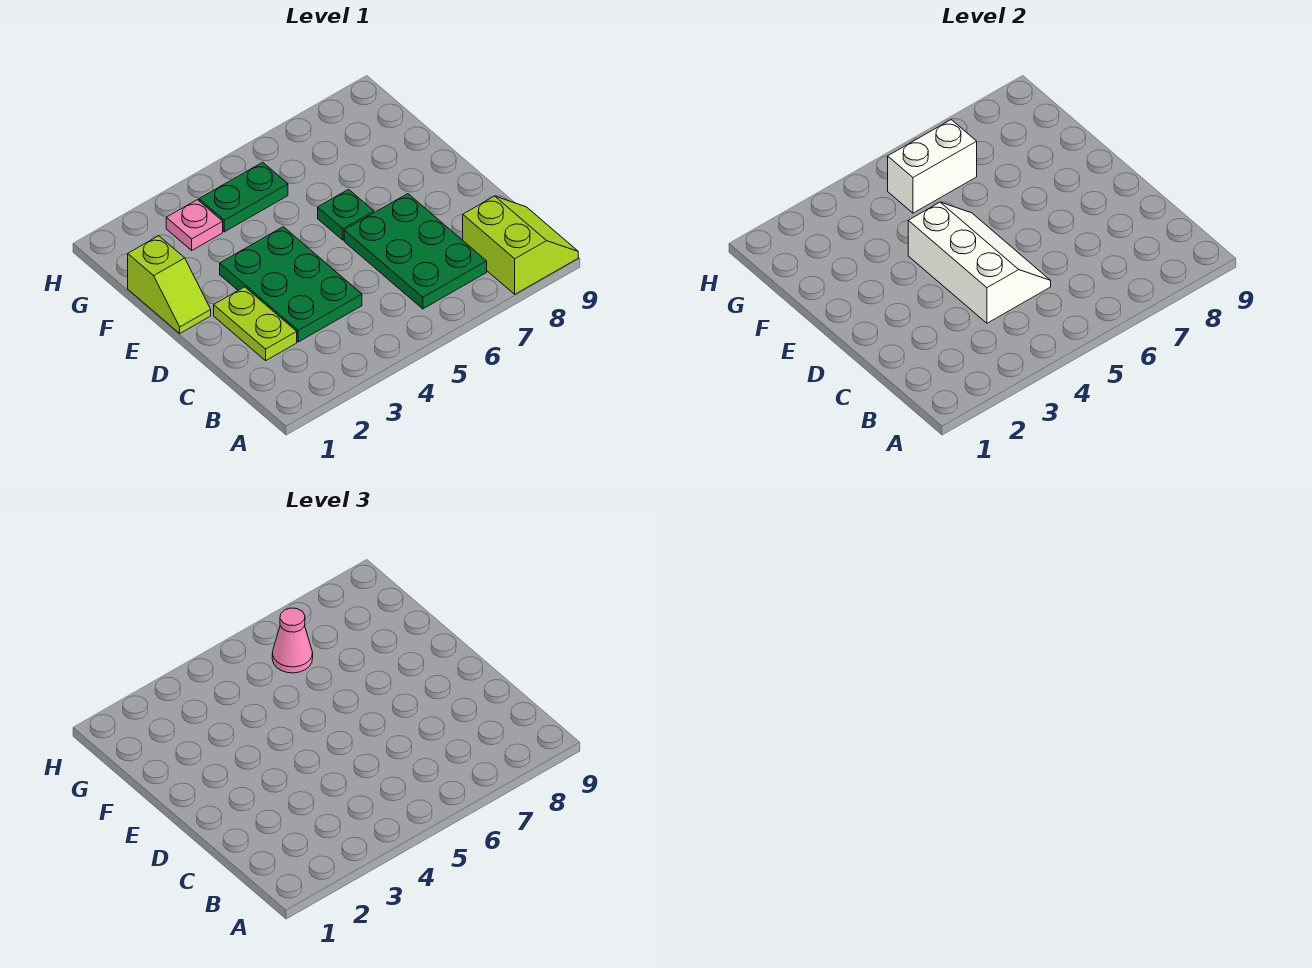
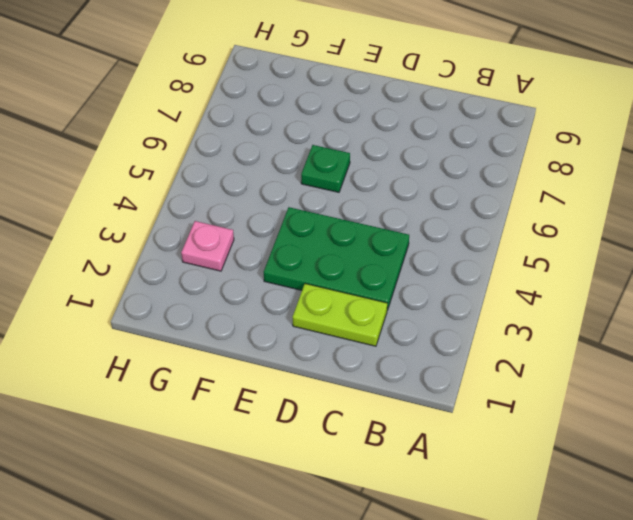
none -> lime slope A8:B9 level 1 top 8
none -> green plate B6:D7 level 1

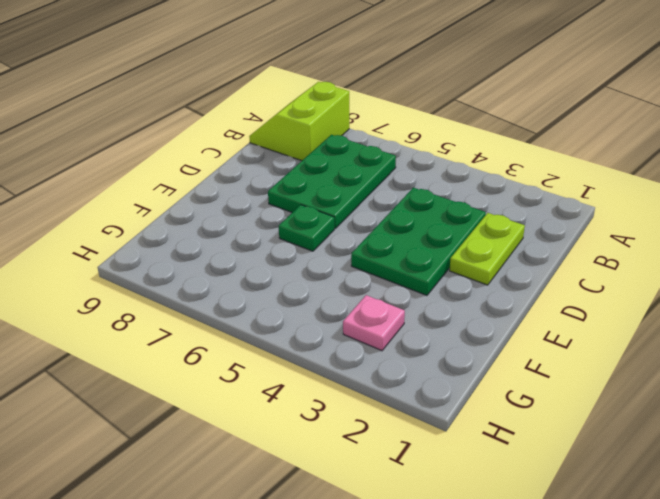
none -> lime slope E1:F1 level 1 top F
none -> green plate G4:G5 level 1

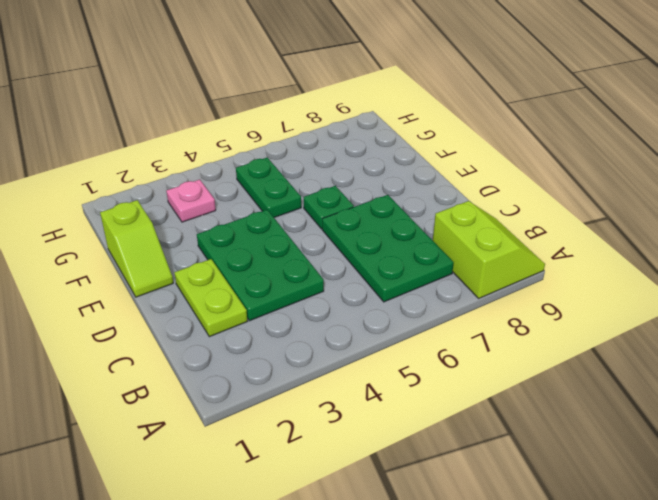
green plate F5:G5 level 1 -> green plate G4:G5 level 1
none -> white slope C4:E5 level 2 top 4
none -> white brick G5:G6 level 2

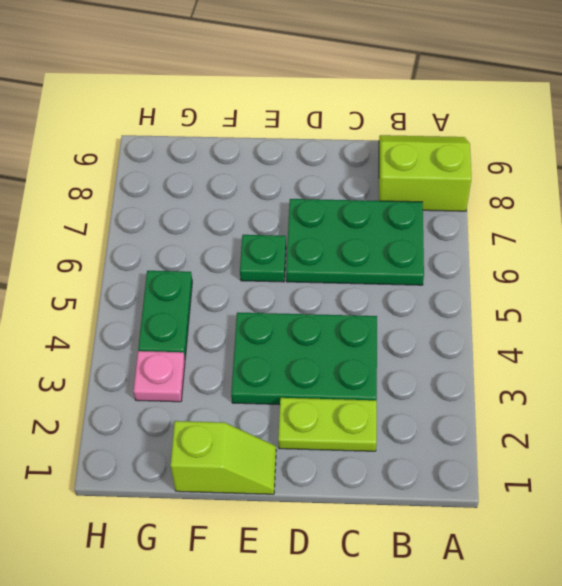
none -> white slope C4:E5 level 2 top 4
none -> white brick G5:G6 level 2

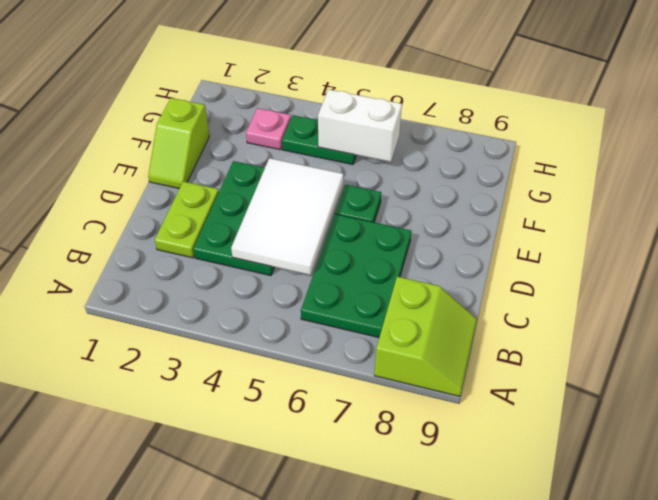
white tile C4:E5 level 2 -> white slope C4:E5 level 2 top 4
none -> pink cone G6 level 3

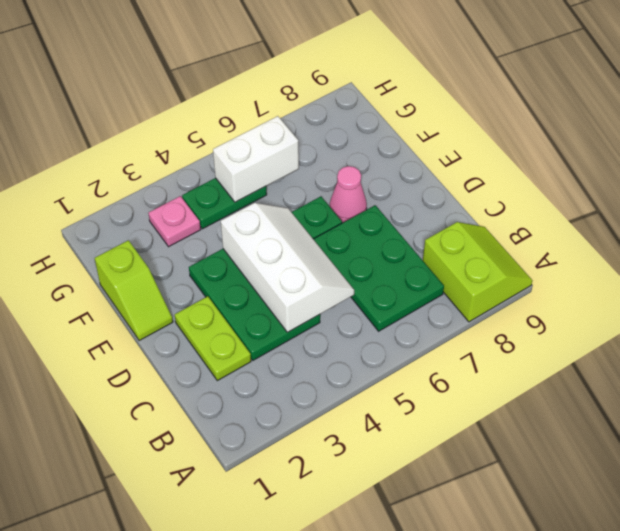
pink cone E7 level 1 -> pink cone G6 level 3

